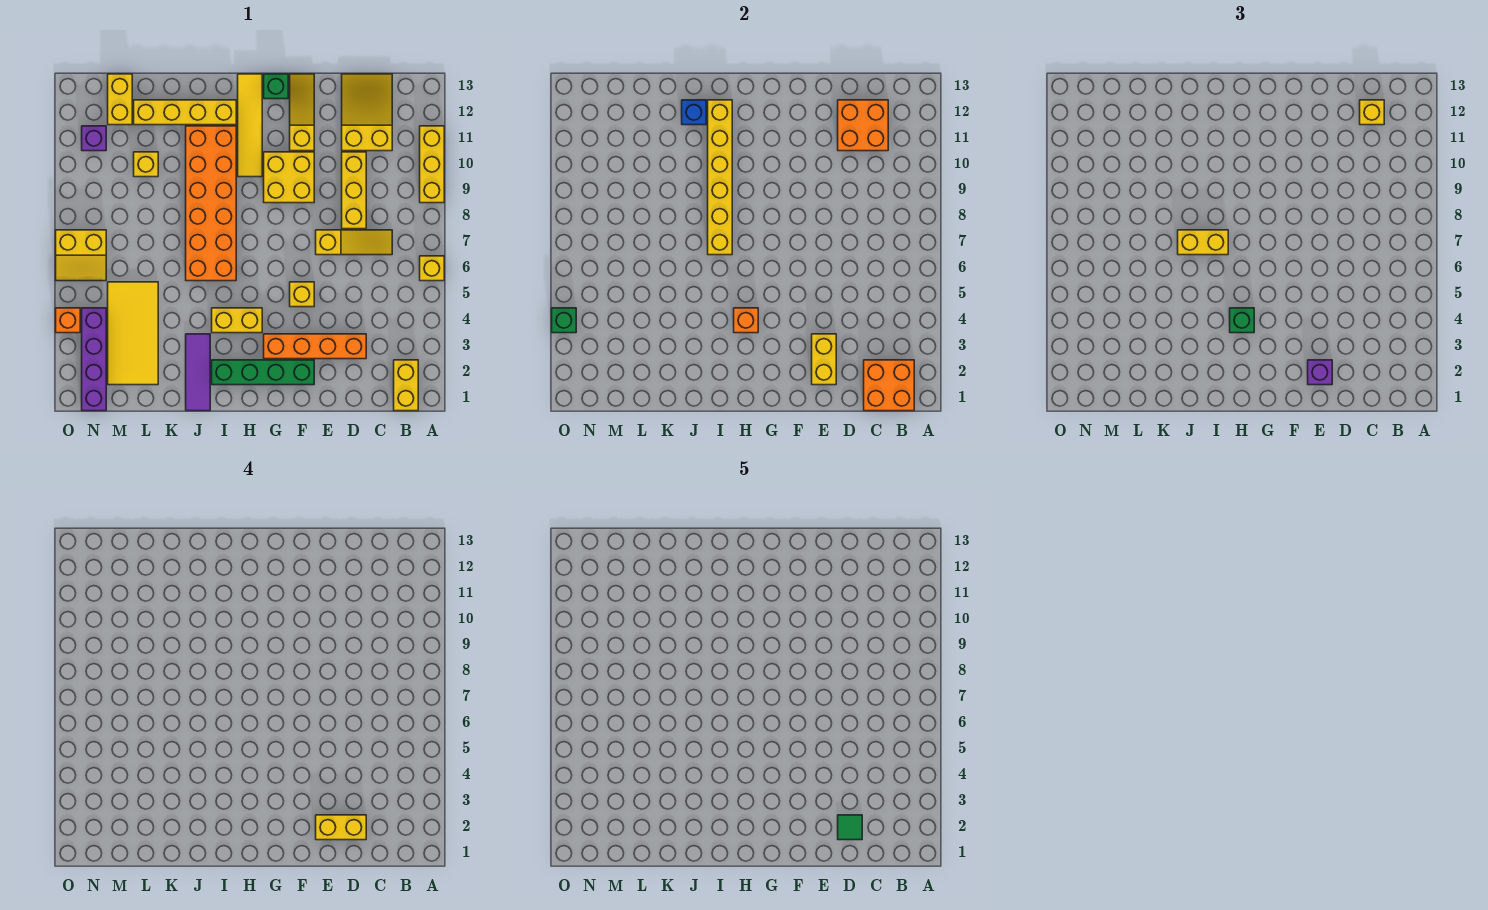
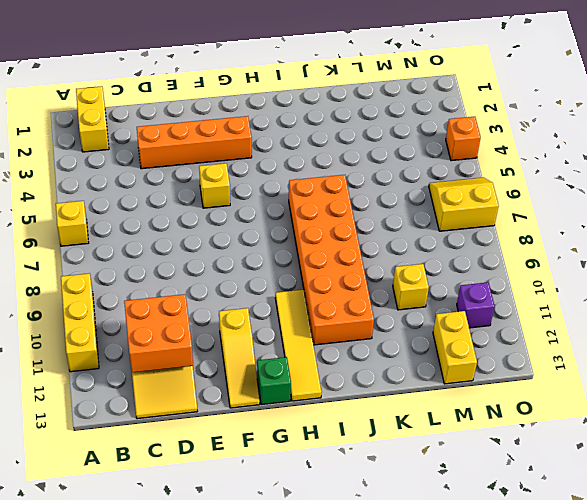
none -> yellow slope C7:E7 level 1 top E
none -> yellow brick D8:D10 level 1
none -> green brick F2:I2 level 1
none -> yellow brick F9:G10 level 1

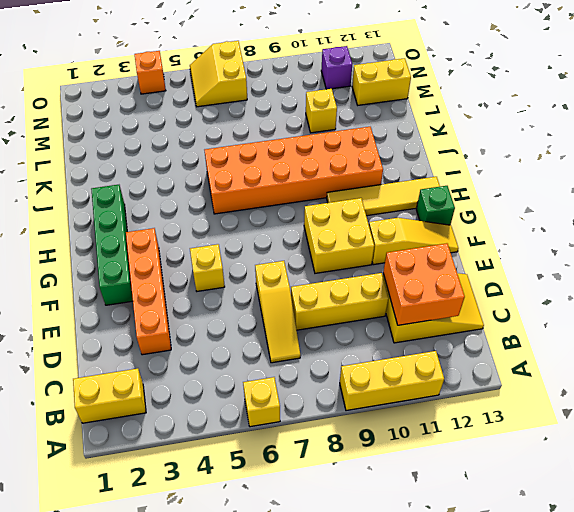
none -> yellow brick H4:I4 level 1
none -> yellow brick I12:L12 level 1
none -> purple tile J1:J3 level 1
none -> yellow tile L2:M5 level 1

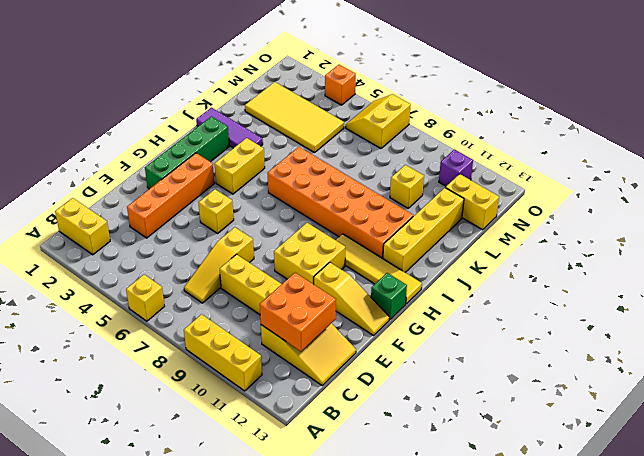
none -> purple brick N1:N4 level 1
none -> orange brick B1:C2 level 2
none -> yellow brick E2:E3 level 2
none -> orange brick H4 level 2

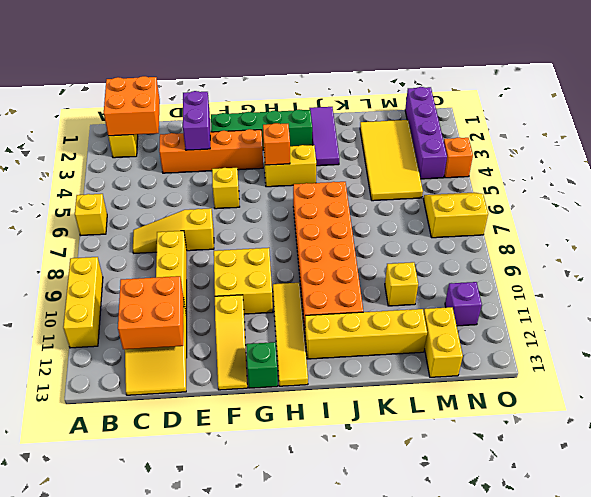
purple brick E2:E3 level 2 -> yellow brick E2:E3 level 2
none -> yellow brick I7:I12 level 2
none -> blue brick J12 level 2
none -> green brick O4 level 2
none -> yellow brick C12 level 3

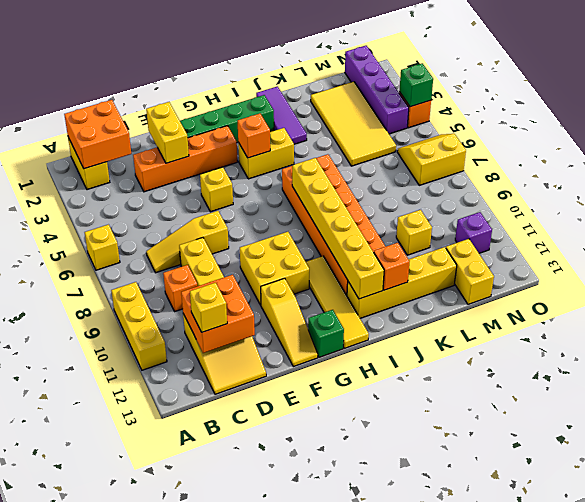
orange brick C9 level 1 -> none
orange brick J12 level 2 -> blue brick J12 level 2
none -> purple brick E2 level 3
none -> green brick H4 level 3
none -> yellow brick I7:J7 level 3
none -> yellow brick D2:E2 level 4

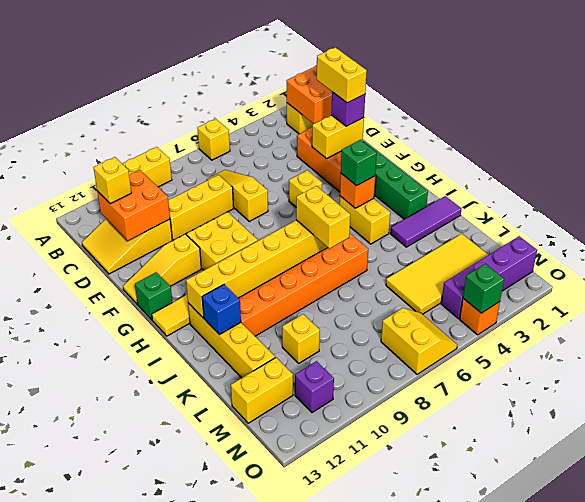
none -> green tile D2 level 5

